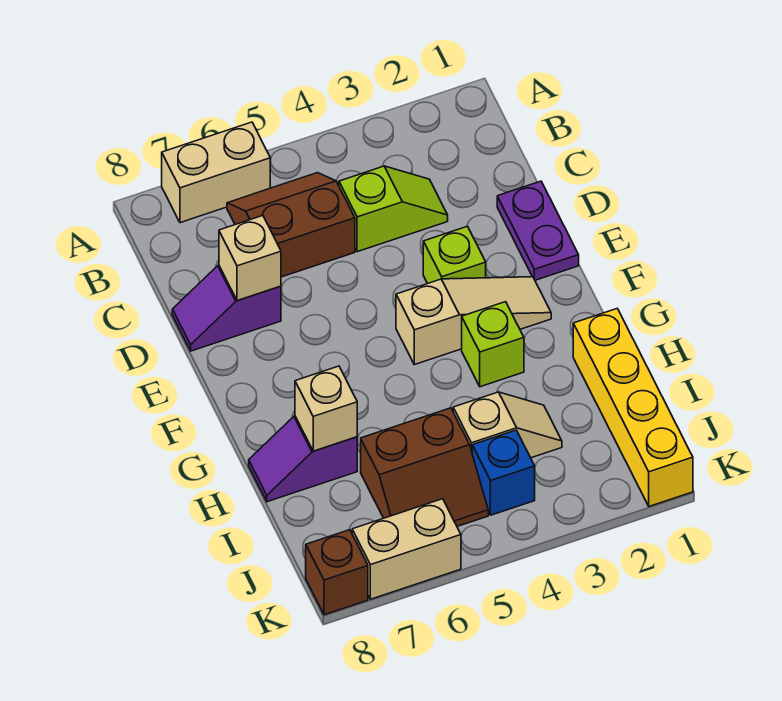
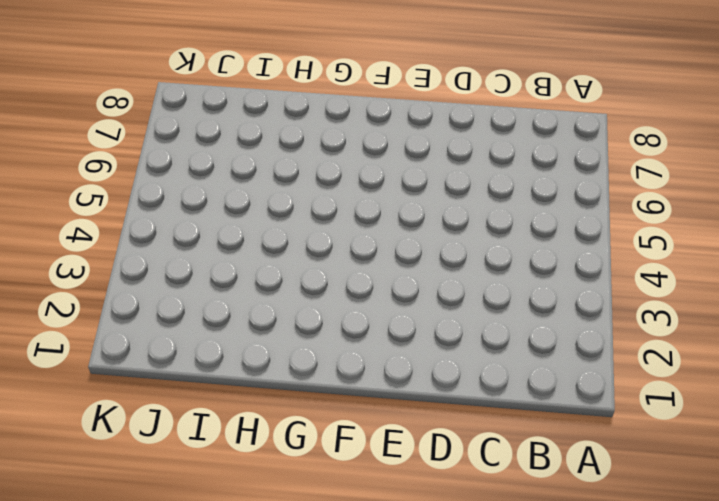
none -> tan brick A6:A7 level 1
none -> brown slope B5:C6 level 1 top C
none -> lime slope C3:C4 level 1 top 4

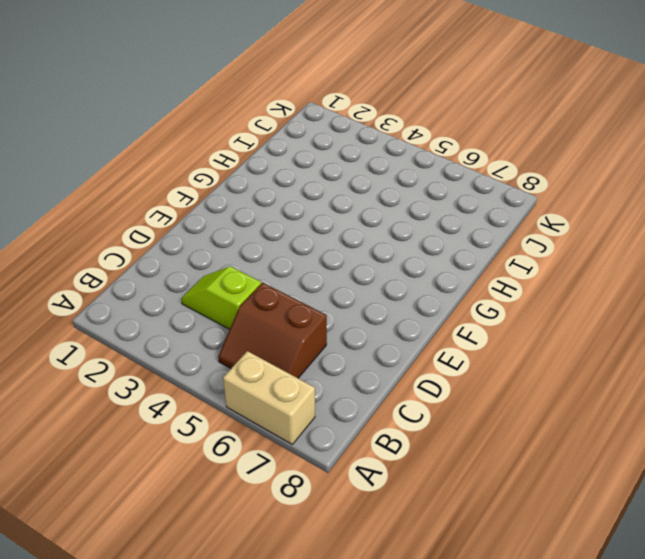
none -> purple plate D1:E1 level 1
none -> purple slope D7:D8 level 1 top 7
none -> lime brick E3 level 1

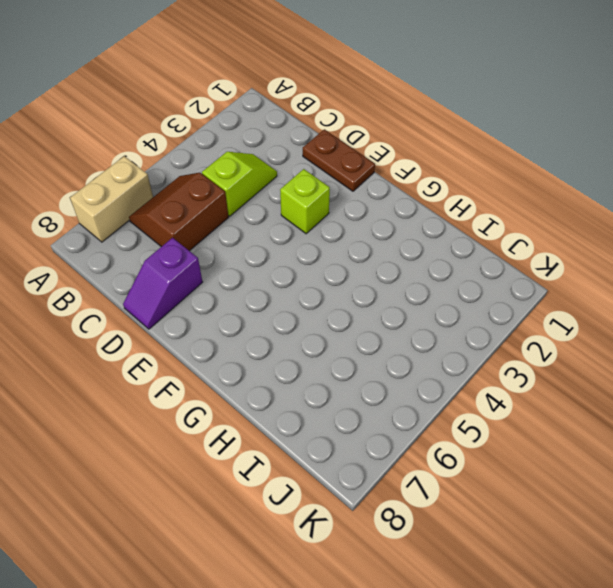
brown plate D1:E1 level 1 -> purple plate D1:E1 level 1
none -> tan slope F2:F4 level 1 top 4
none -> lime brick G3 level 1
none -> yellow brick H1:K1 level 1

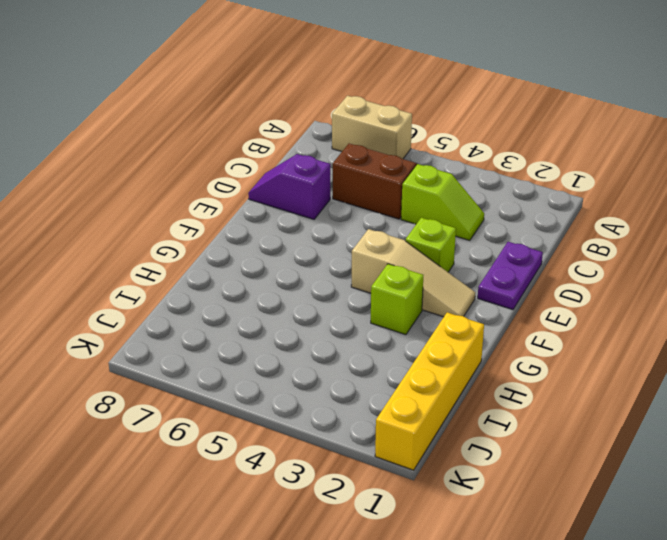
none -> purple slope H7:H8 level 1 top 7
none -> tan slope I3:I4 level 1 top 4
none -> brown slope I5:J6 level 1 top I

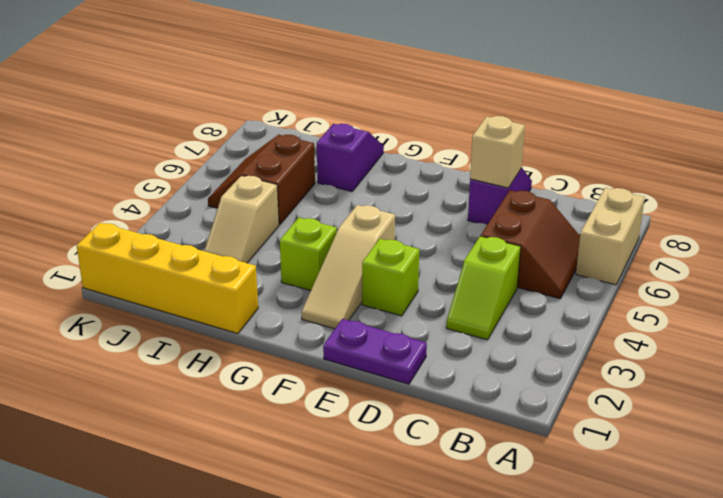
none -> blue brick J4 level 1
none -> tan brick K6:K7 level 1
none -> brown brick K8 level 1

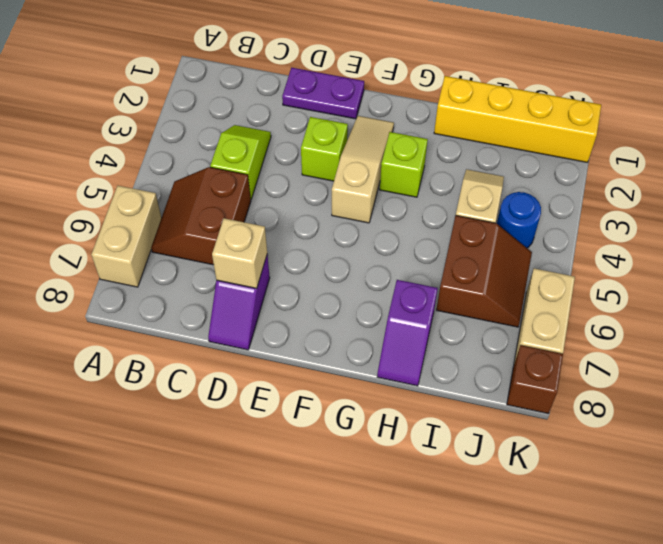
blue round brick J4 level 1 -> blue brick J4 level 1
none -> tan brick H7 level 2

